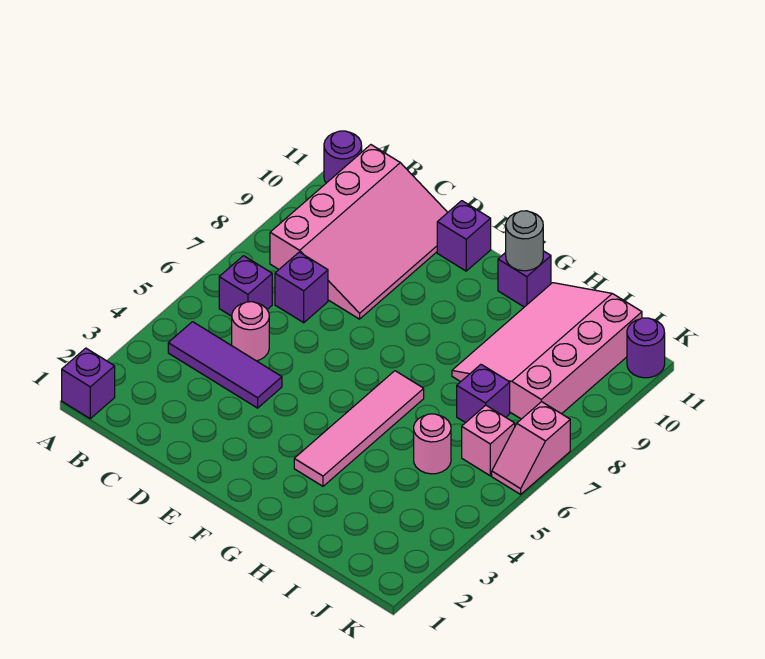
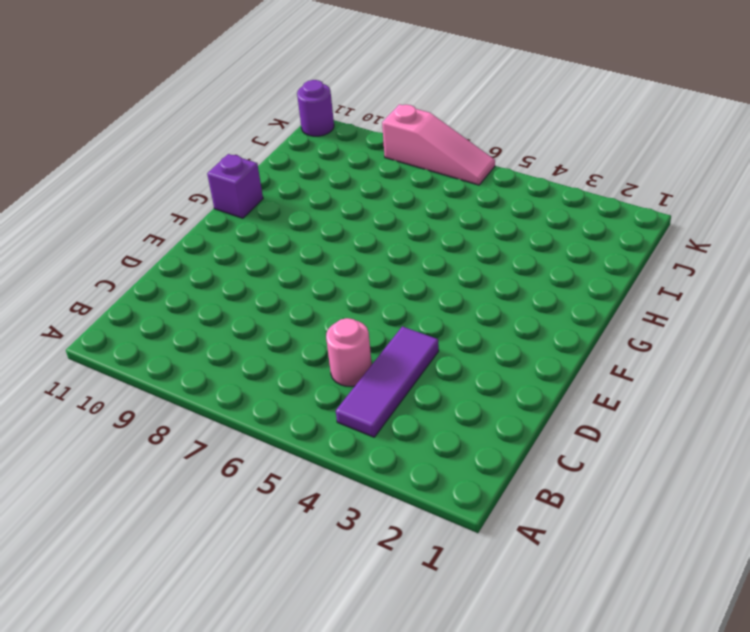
pink slope K6:K8 level 1 top 8 -> pink slope K6:K7 level 1 top 7
none -> purple brick A1 level 1
none -> purple round brick A11 level 1
none -> purple brick B6 level 1

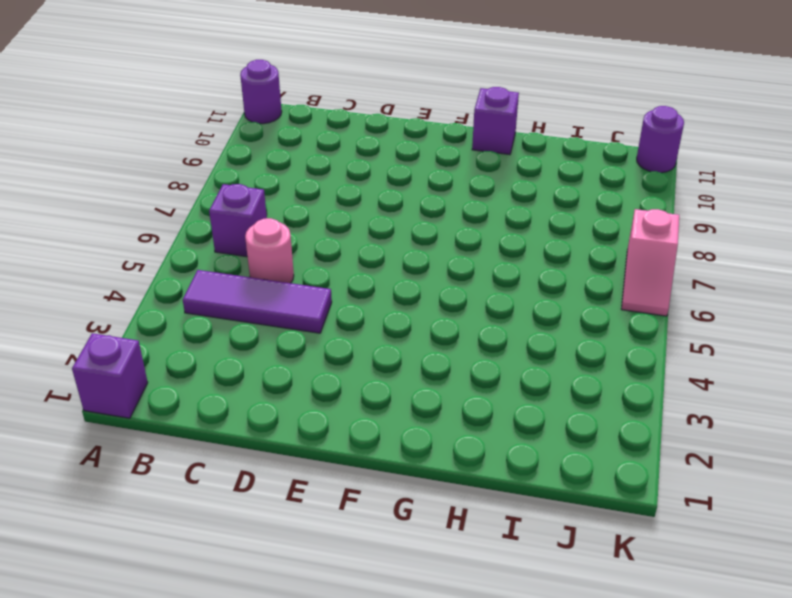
none -> pink slope B8:D11 level 1 top B
none -> purple brick C7 level 1
none -> purple brick E11 level 1

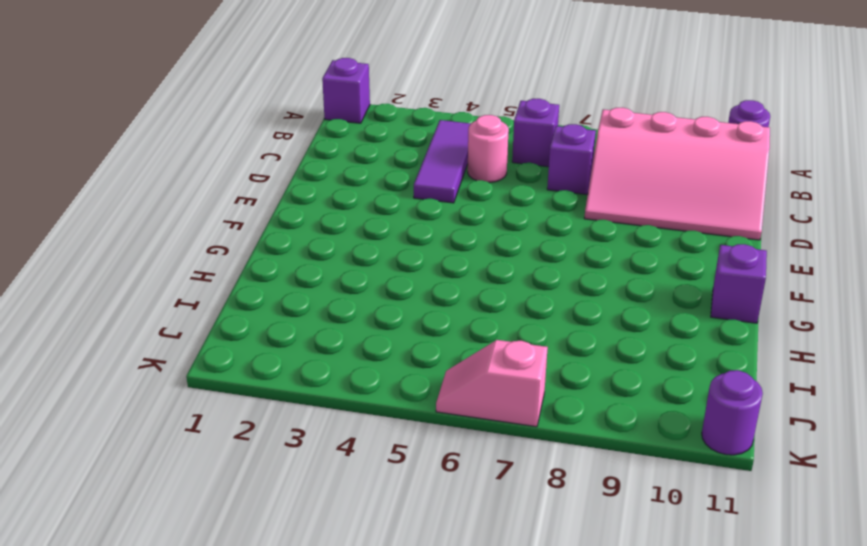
none -> purple brick E11 level 1
none -> pink tile G3:G6 level 1
none -> pink slope H8:J11 level 1 top J

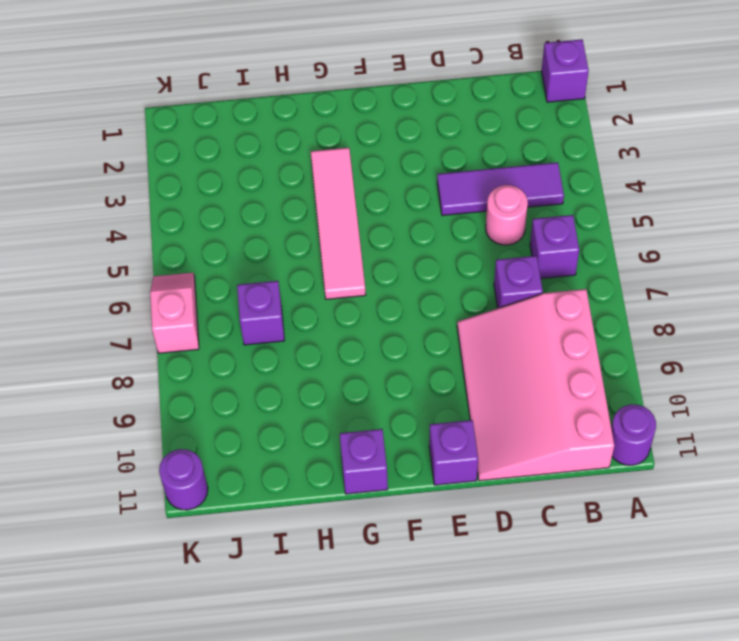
none -> pink slope H8:J11 level 1 top J
none -> pink round brick I5 level 1
none -> pink brick J6 level 1

